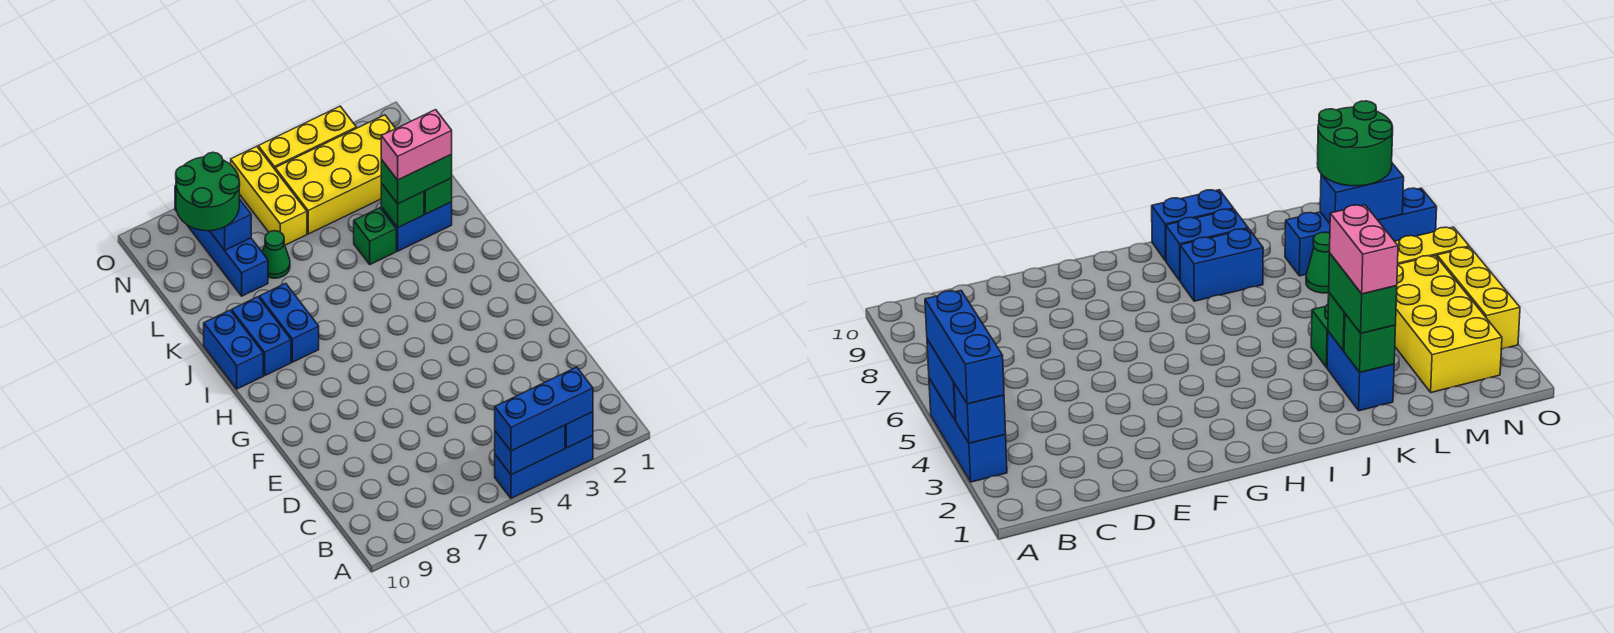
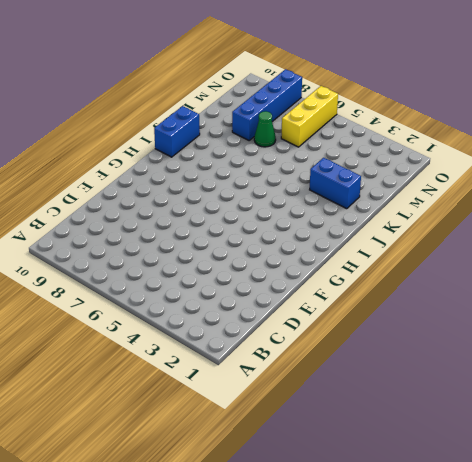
none -> blue brick A3:A5 level 1
none -> blue brick I8:J8 level 1
none -> blue brick I9:J9 level 1

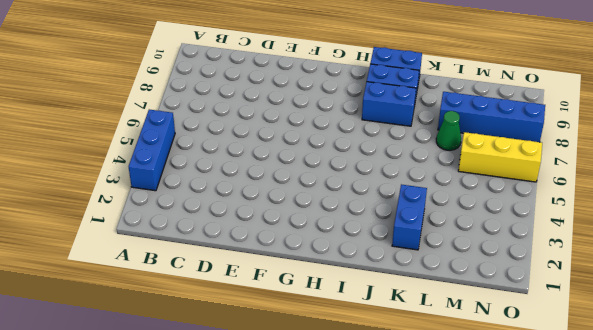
none -> green brick K4 level 1
none -> yellow brick M2:N5 level 1
none -> yellow brick O3:O5 level 1

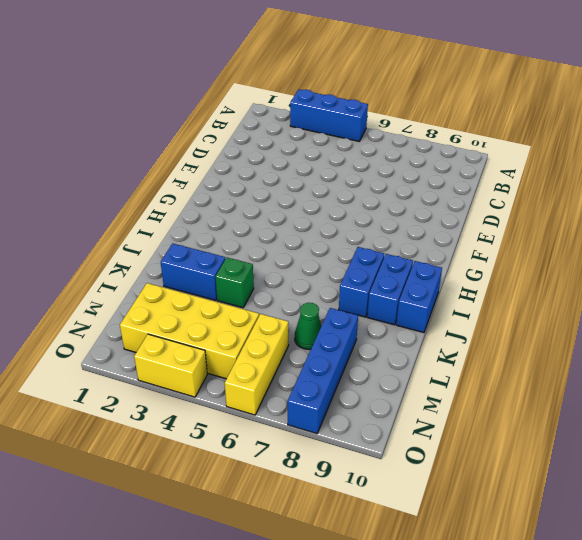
yellow brick O3:O4 level 1 -> yellow brick O3:O5 level 1
none -> blue brick A3 level 2
none -> blue brick A4:A5 level 2
none -> green brick K2 level 2

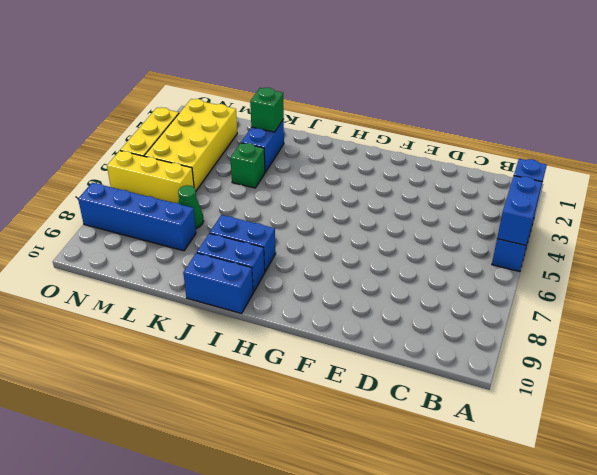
none -> green brick K3 level 2
none -> blue brick M8:N8 level 2
none -> blue brick A3:A5 level 3

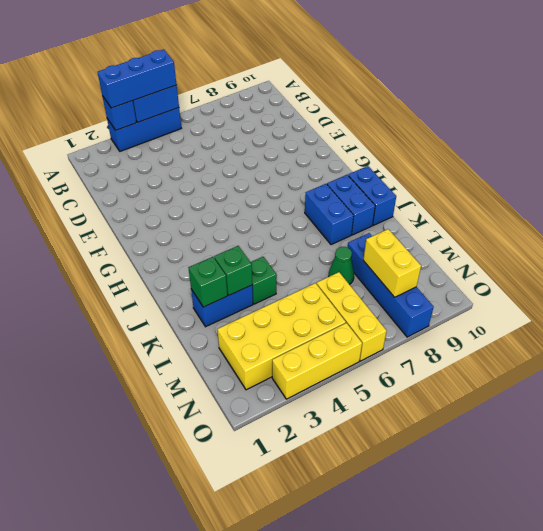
yellow brick M8:N8 level 2 -> blue brick M8:N8 level 2
none -> green brick K2:K3 level 3
none -> green round brick M8:N9 level 3
none -> pink brick K2:K3 level 4

